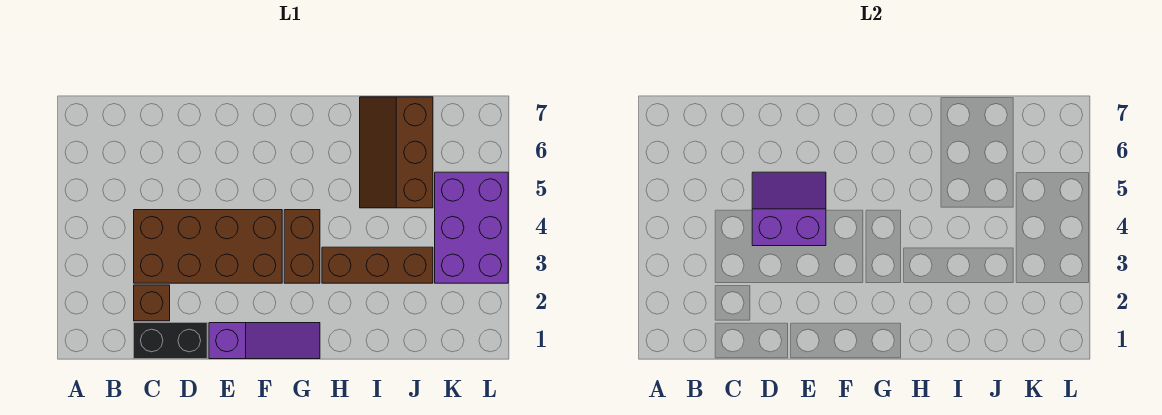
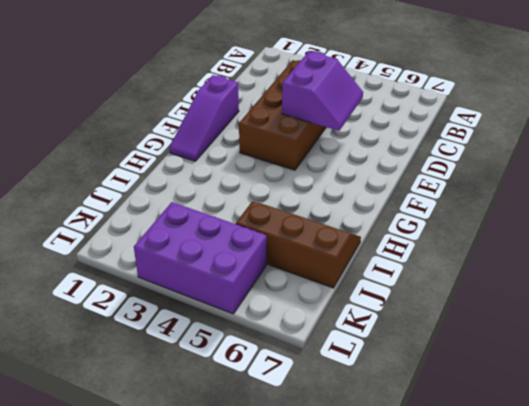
none -> black brick C1:D1 level 1
none -> brown brick C2 level 1

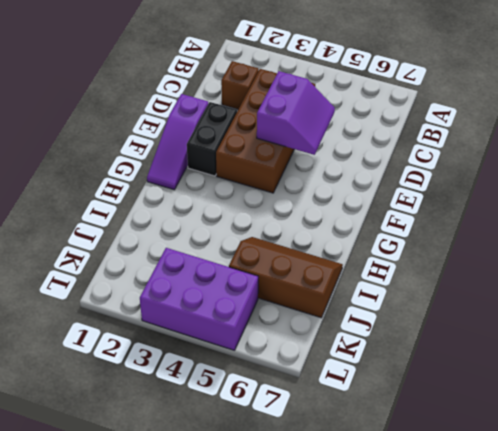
black brick E2:F2 level 1 -> black brick C1:D1 level 1
none -> brown brick G3:G4 level 1
none -> brown brick H3:J3 level 1

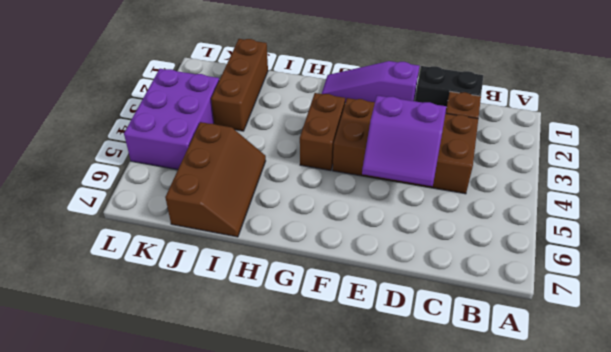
brown brick J1:J3 level 1 -> brown brick H3:J3 level 1

